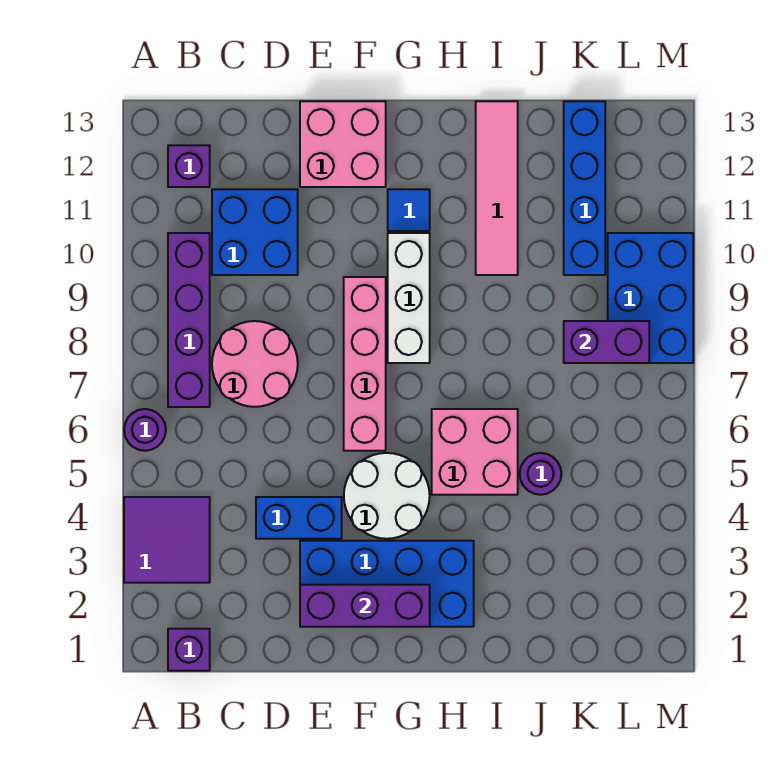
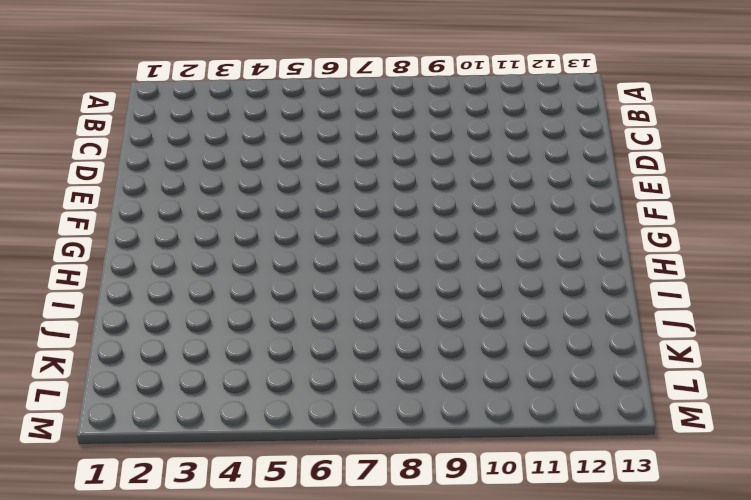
none -> purple tile A3:B4 level 1
none -> purple round brick A6 level 1
none -> purple brick B1 level 1

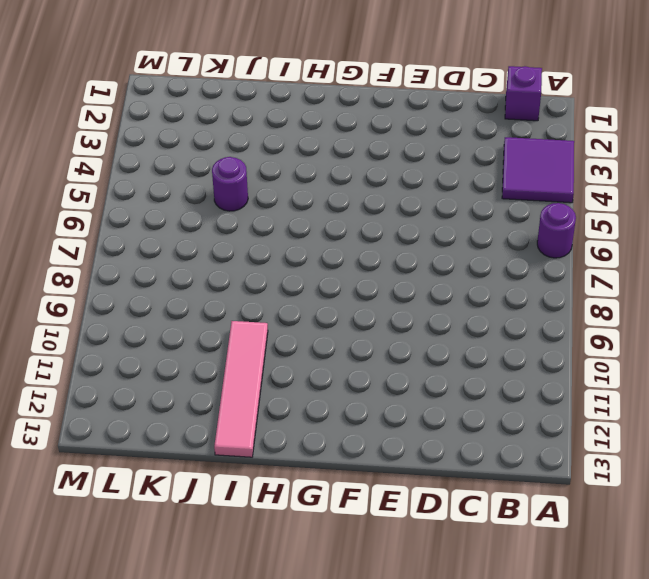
none -> purple brick B7:B10 level 1
none -> purple brick B12 level 1
none -> pink round brick C7:D8 level 1

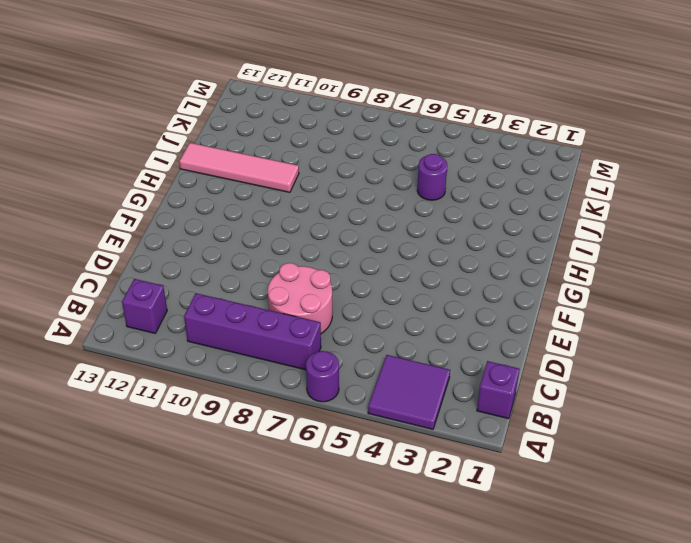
none -> blue brick C10:D11 level 1
none -> blue brick D4:E4 level 1
none -> blue brick E2:H3 level 1

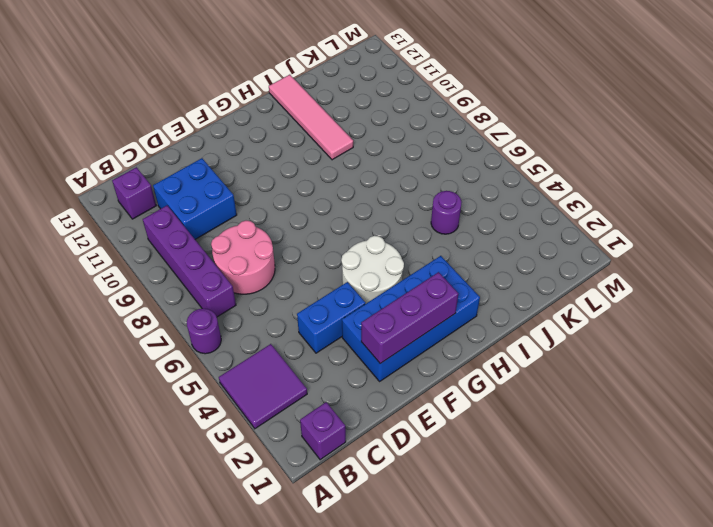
none -> pink brick E12:F13 level 1
none -> pink brick F6:F9 level 1
none -> white brick G8:G10 level 1

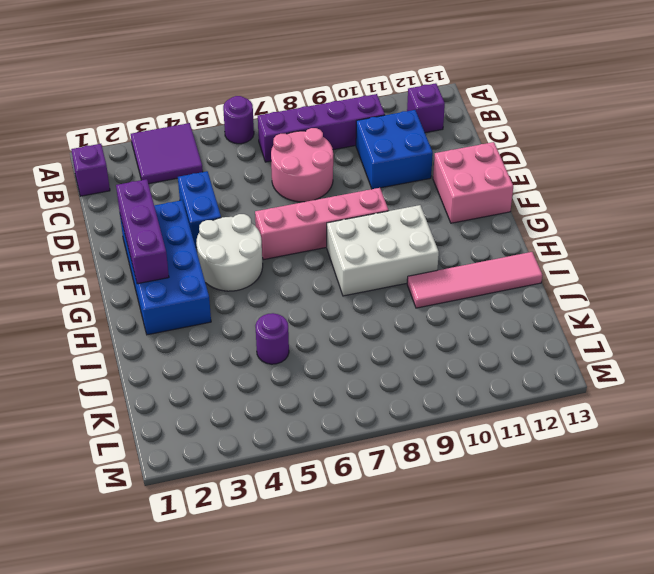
white brick G8:H10 level 1 -> white brick G8:G10 level 1
none -> blue tile G11 level 1
none -> pink brick H5:I6 level 1
none -> blue brick K10:K13 level 1

